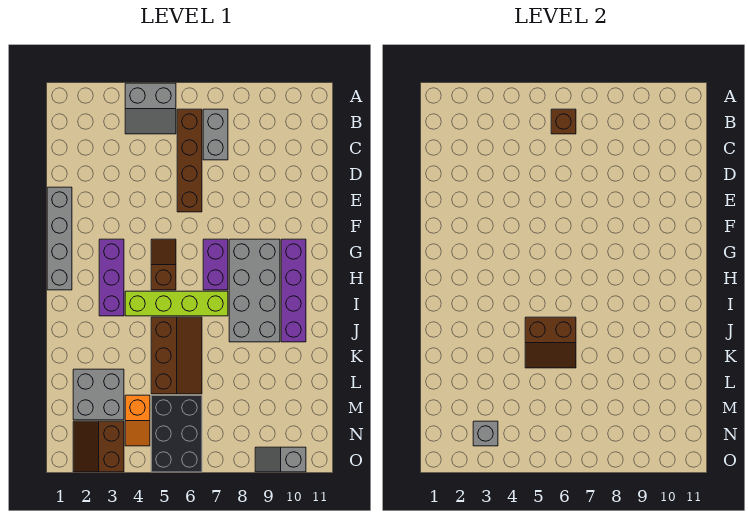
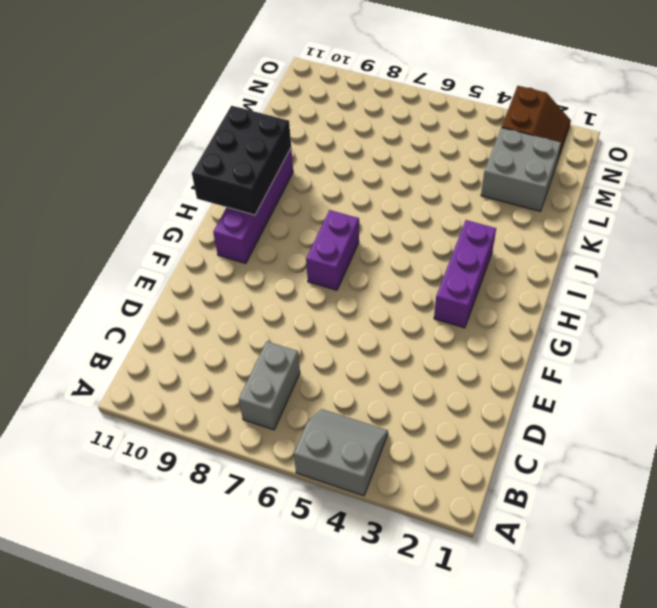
black brick H10:J11 level 2 -> black brick M5:O6 level 1
none -> brown brick B6:E6 level 1
none -> grey brick E1:H1 level 1
none -> brown slope G5:H5 level 1 top H

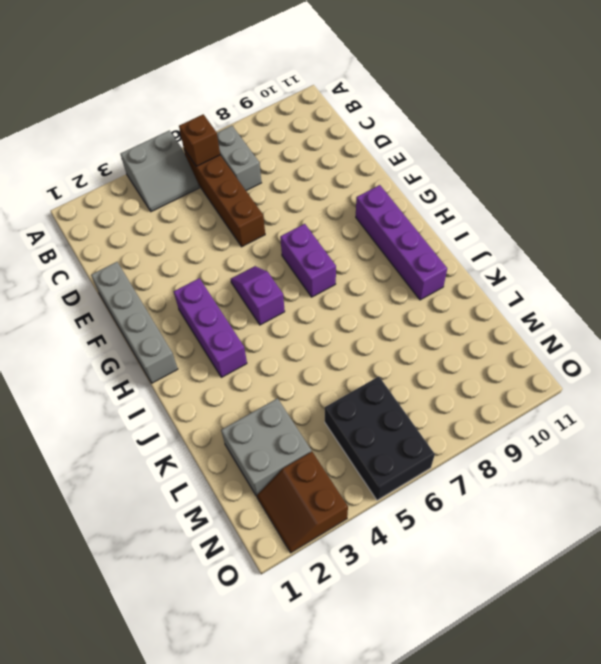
purple slope G5:H5 level 1 top H -> brown slope G5:H5 level 1 top H
none -> grey brick G8:J9 level 1
none -> lime brick I4:I7 level 1
none -> brown slope J5:L6 level 1 top 5

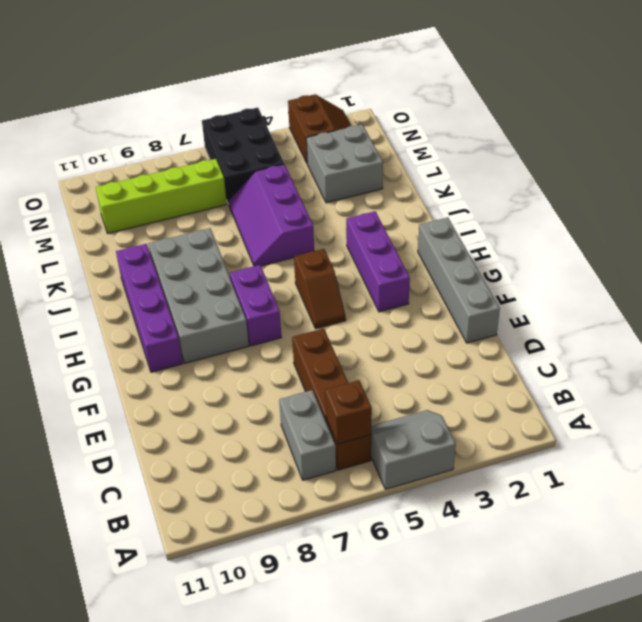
purple slope J5:L6 level 1 top 5 -> brown slope J5:L6 level 1 top 5
lime brick M7:M10 level 1 -> lime brick I4:I7 level 1
none -> orange slope M4:N4 level 1 top M
none -> grey slope O9:O10 level 1 top 10
none -> brown slope J5:K6 level 2 top J

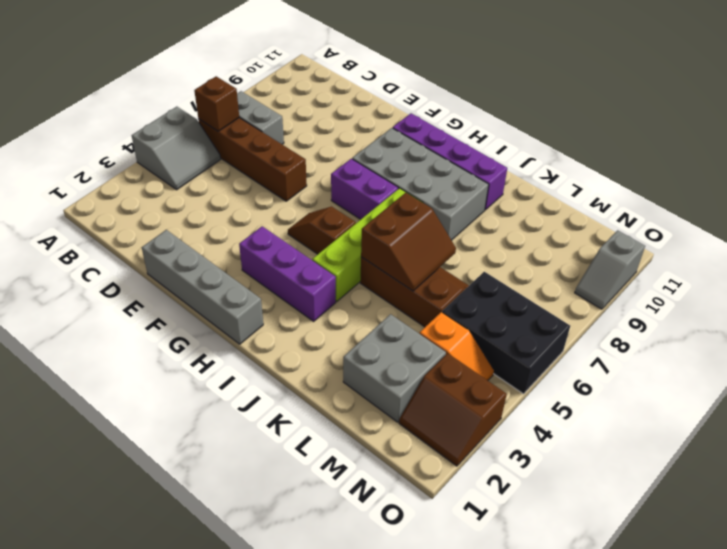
none -> grey brick N3 level 2

